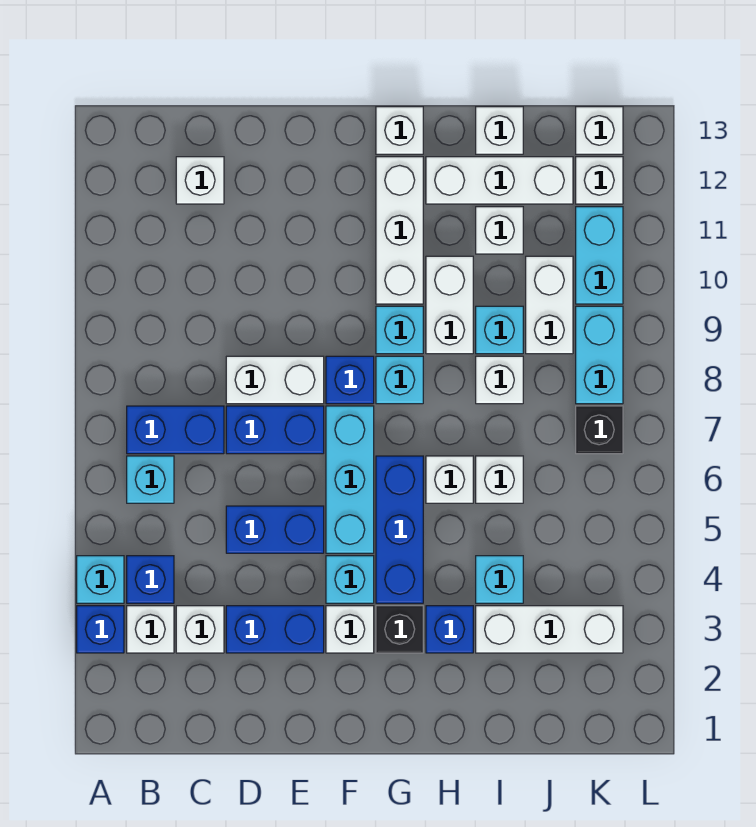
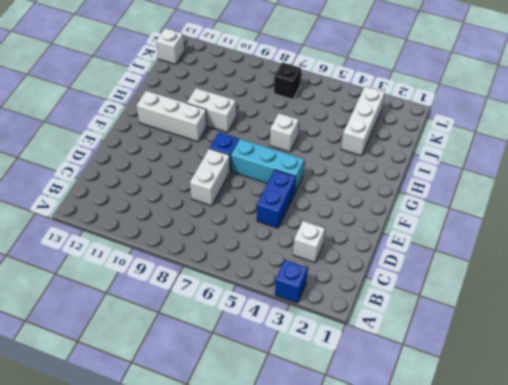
none -> cyan brick A4 level 1
none -> white brick B3 level 1
none -> blue brick B4 level 1
none -> cyan brick B6 level 1

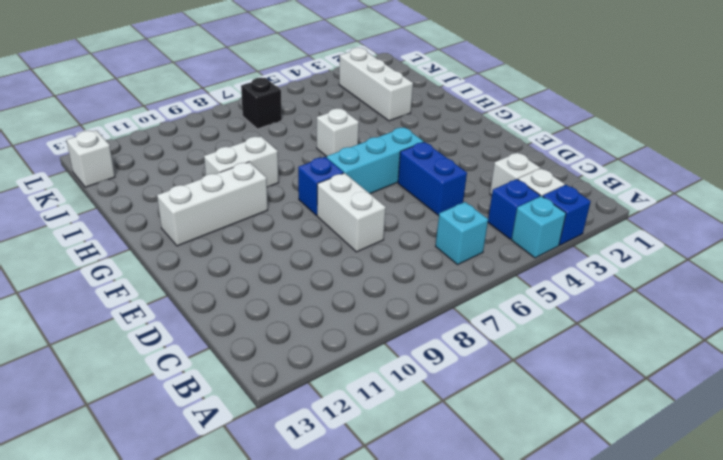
none -> blue brick B7:C7 level 1
none -> white brick C12 level 1
none -> blue brick D3:E3 level 1
none -> blue brick D7:E7 level 1

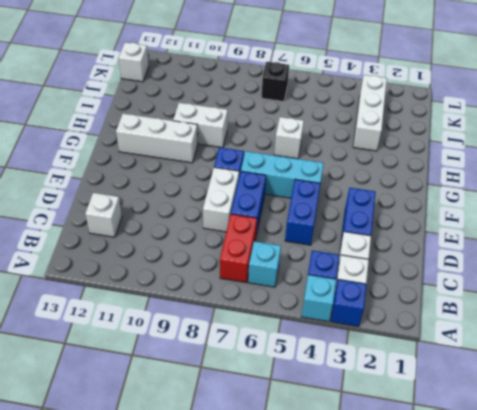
red brick B7:C7 level 1 -> blue brick B7:C7 level 1
none -> white brick F3 level 1
none -> cyan brick F4 level 1
none -> black brick G3 level 1
none -> blue brick G4:G6 level 1

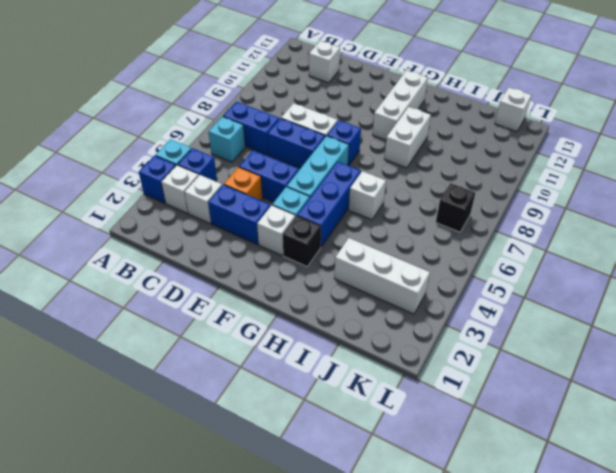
orange brick D4 level 1 -> none
none -> cyan brick G8 level 1
none -> cyan brick G9 level 1
none -> white brick G13 level 1
none -> blue brick H3 level 1

